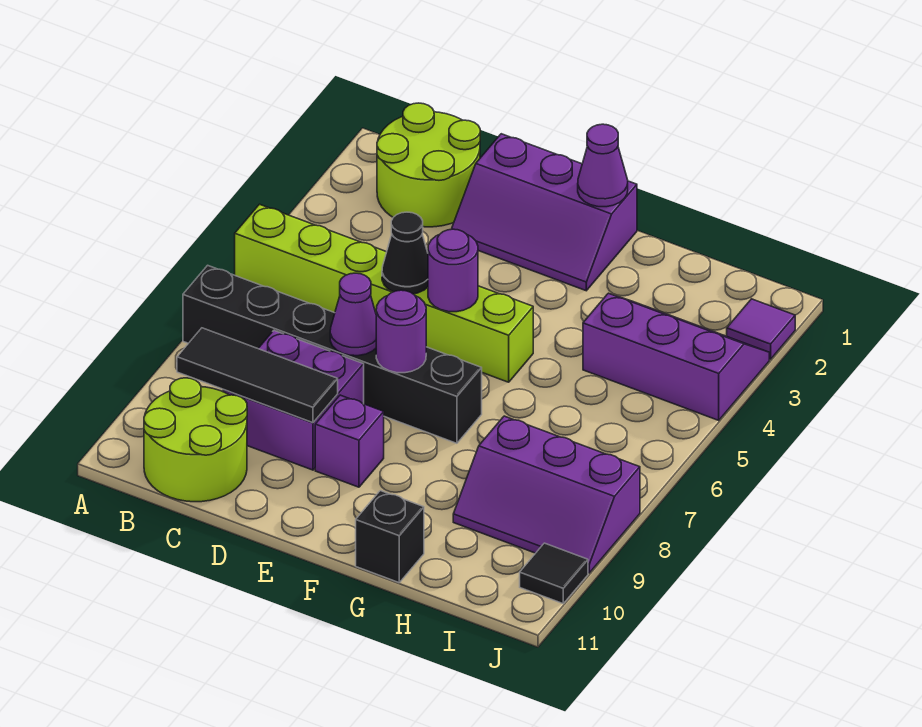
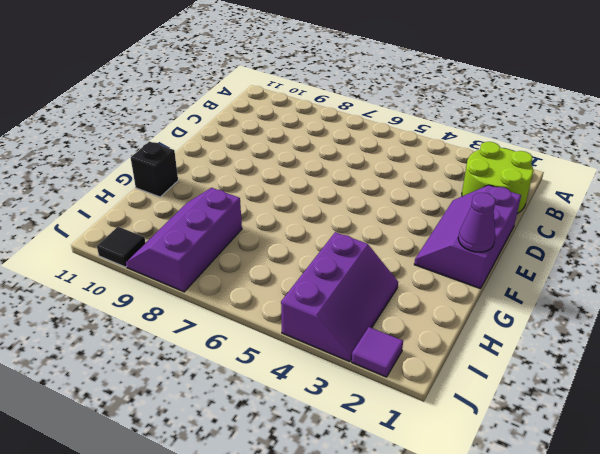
none -> lime brick A5:F5 level 1
none -> black brick A7:F7 level 1
none -> lime round brick B10:C11 level 1

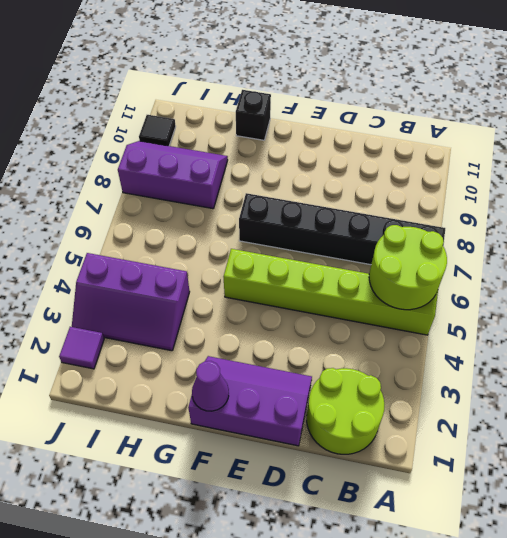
lime round brick A5:B6 level 2 -> lime round brick B10:C11 level 1
none -> purple brick C8:D9 level 1
none -> purple brick E9 level 1
none -> black tile B9:D9 level 2

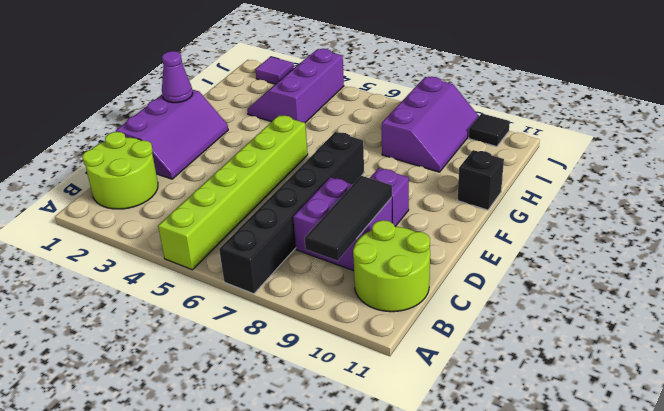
none -> black cone D5 level 2
none -> purple cone D7 level 2
none -> purple round brick E5 level 2

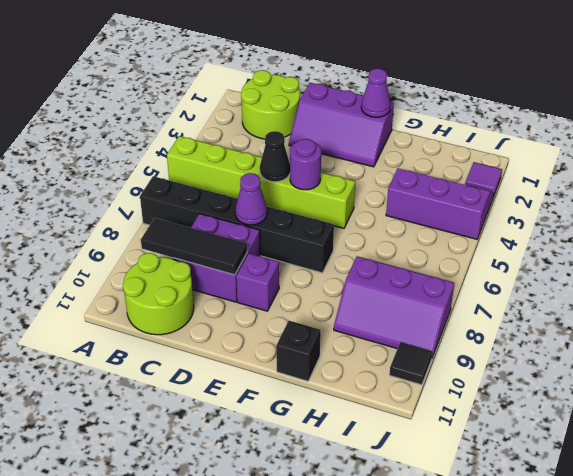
none -> purple round brick E7 level 2

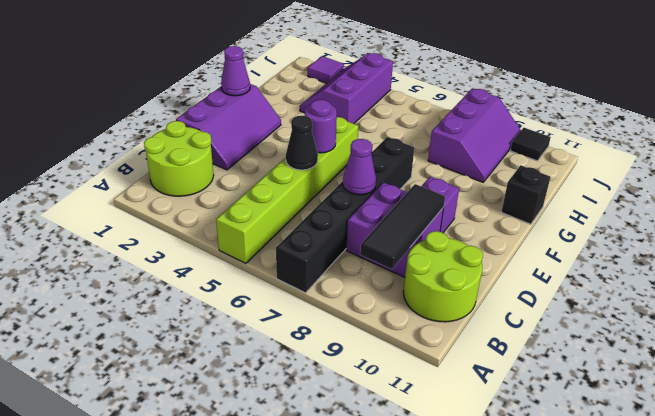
none -> purple round brick E7 level 2

